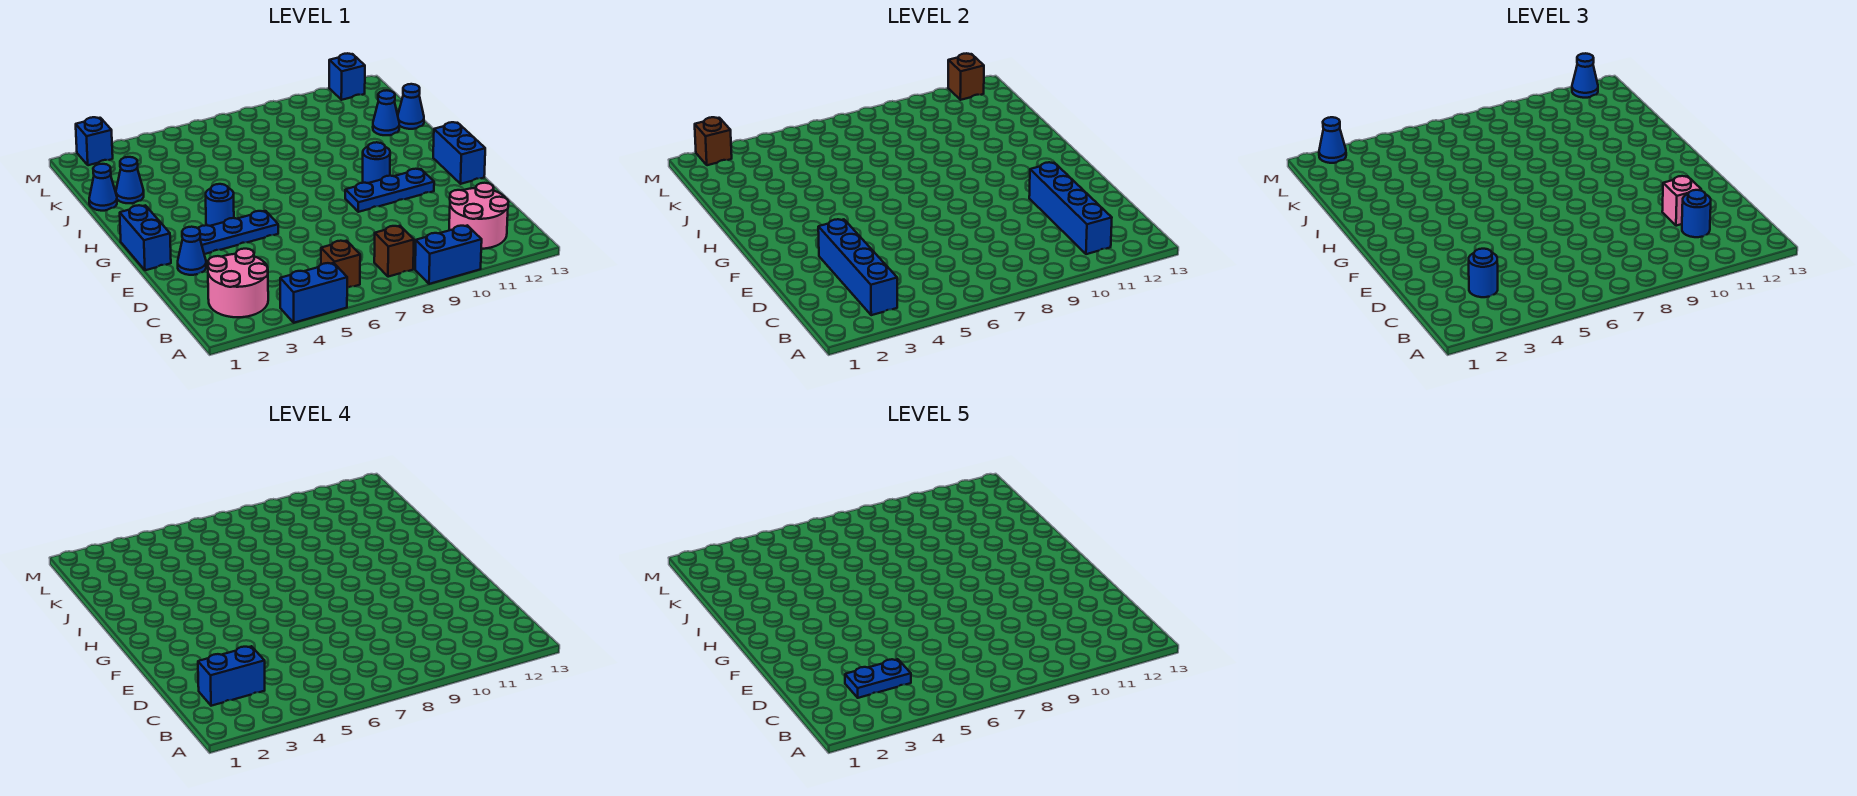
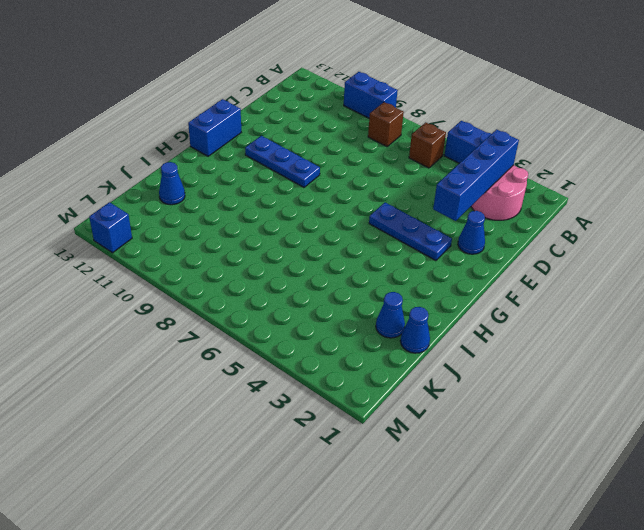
none -> pink round brick B11:C12 level 1
none -> blue brick F1:G1 level 1
none -> blue round brick G4 level 1
none -> blue round brick G10 level 1

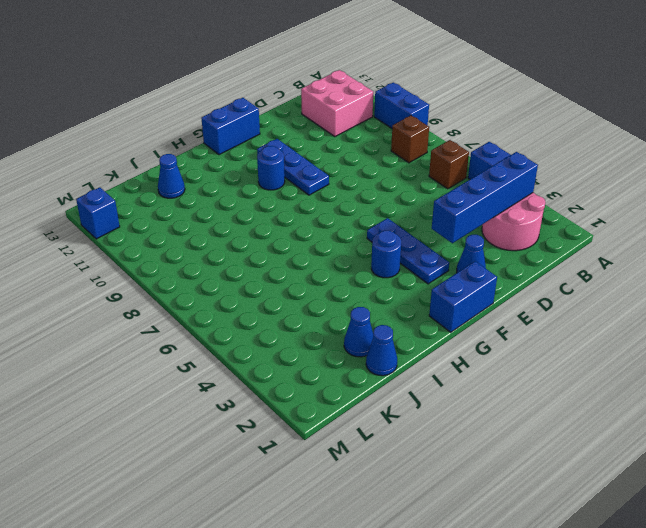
pink brick B11:C12 level 1 -> pink round brick B11:C12 level 1
none -> blue cone J13 level 1
none -> blue brick M2 level 1
none -> blue brick B11:E11 level 2
none -> brown brick M2 level 2

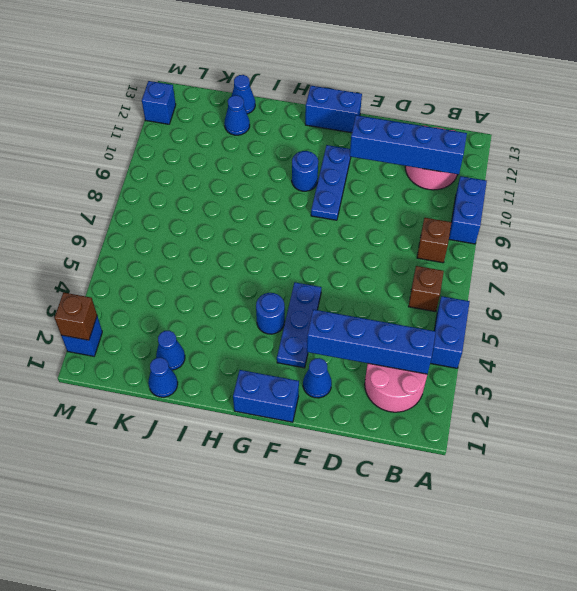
none -> brown brick M12 level 2
none -> blue round brick C3 level 3
none -> blue round brick C11 level 3
none -> pink brick D11 level 3

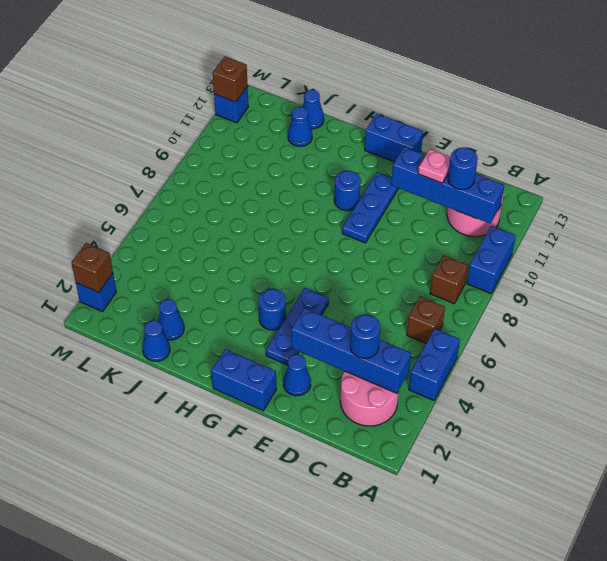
pink plate D11 level 3 -> pink brick D11 level 3
none -> blue cone M2 level 3
none -> blue cone M12 level 3
none -> blue brick C2:C3 level 4
none -> blue plate C3:C4 level 5

